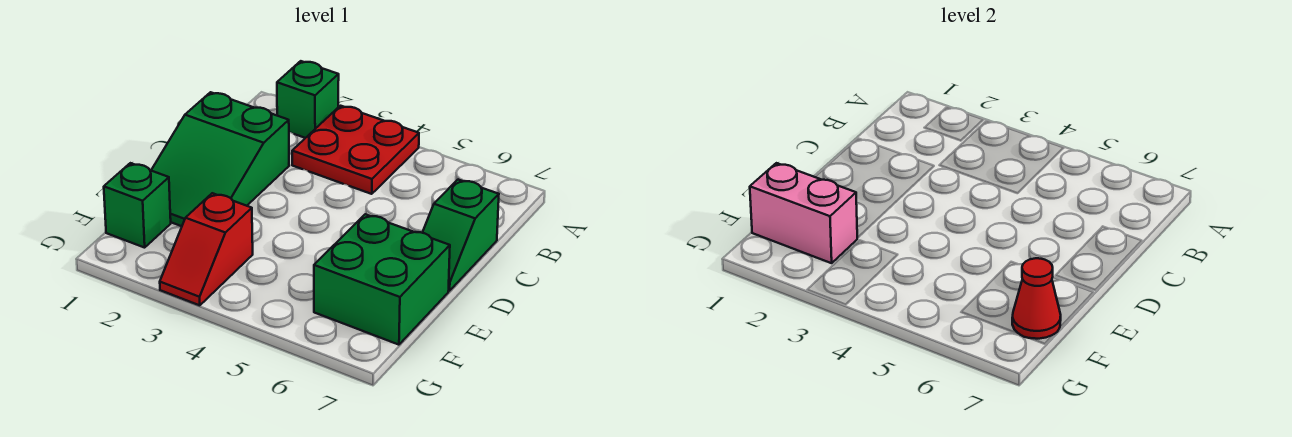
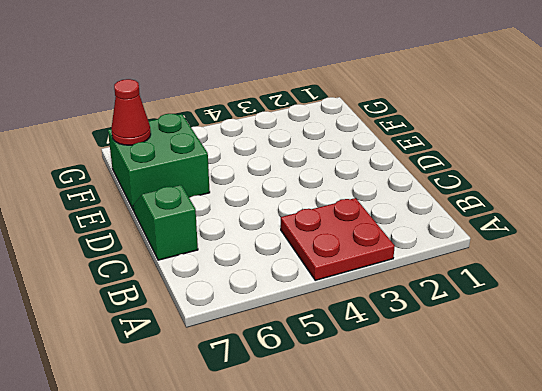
none -> green brick A2 level 1
none -> green slope C1:E2 level 1 top C

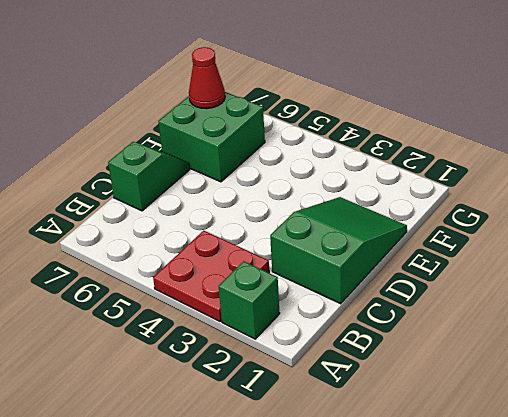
none -> green brick F1 level 1
none -> red slope F3:G3 level 1 top F

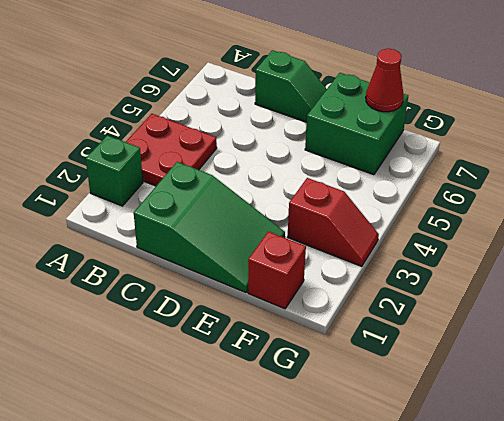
red brick F1 level 1 -> green brick F1 level 1
none -> pink brick F1:F2 level 2

